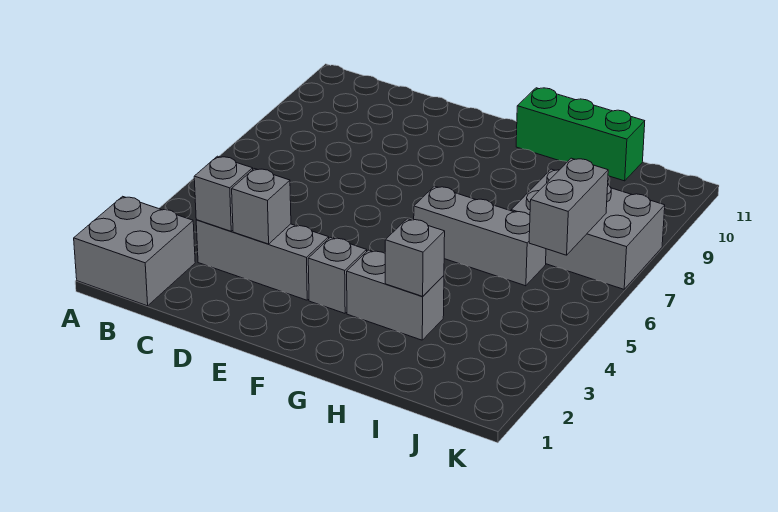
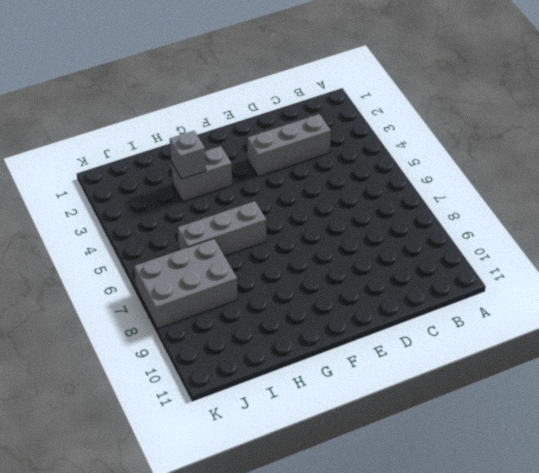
none -> grey brick A1:B2 level 1
none -> grey brick F3 level 1

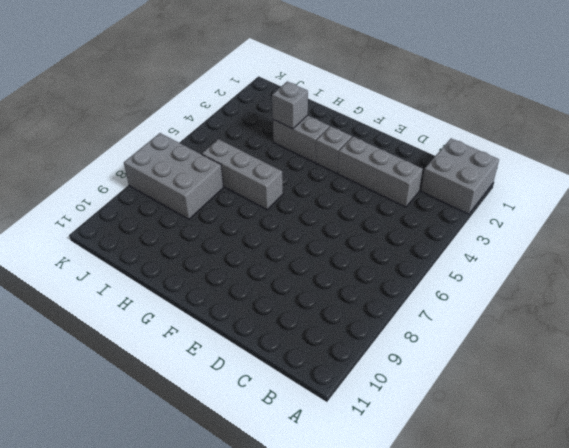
none -> green brick G11:I11 level 1
none -> grey brick C3 level 2

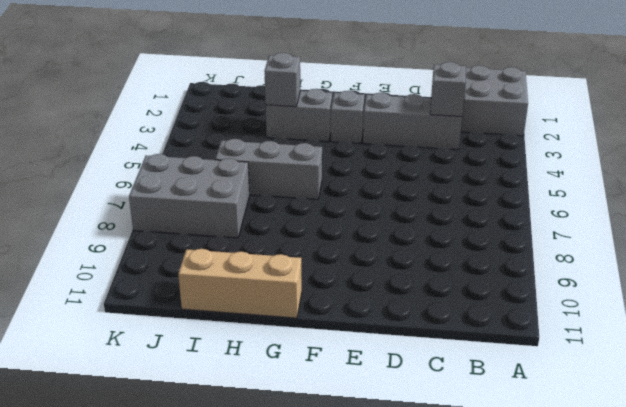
tan brick G11:I11 level 1 -> green brick G11:I11 level 1
none -> grey brick D3 level 2
none -> grey brick J6:J7 level 2

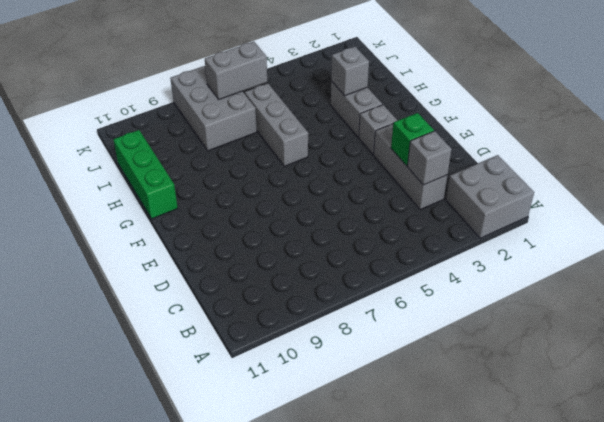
green brick D3 level 2 -> grey brick D3 level 2

